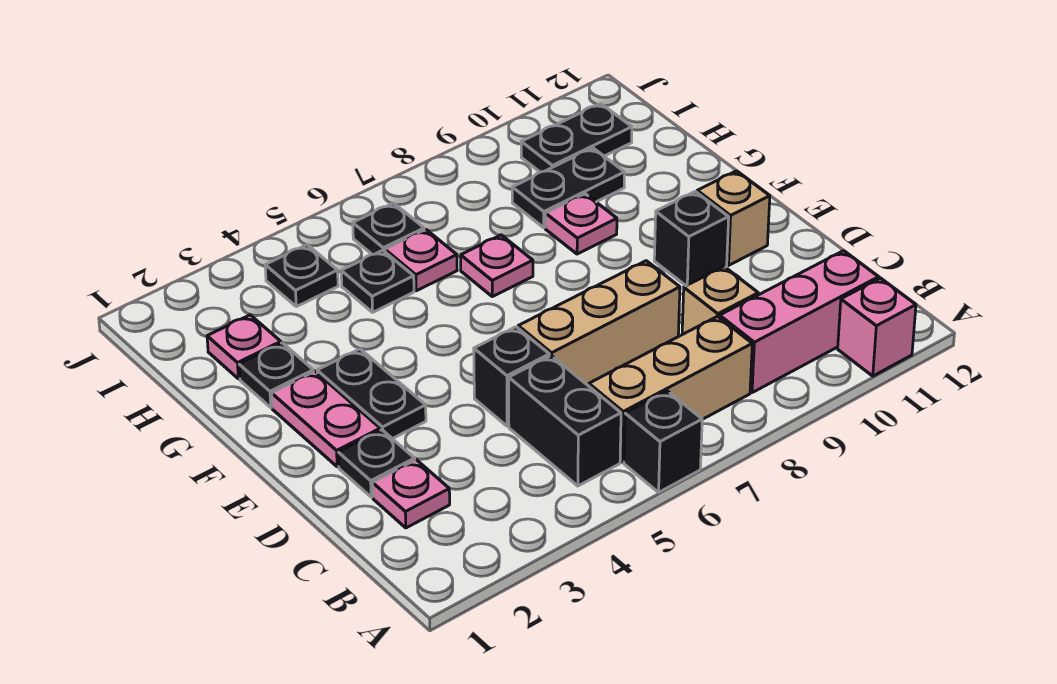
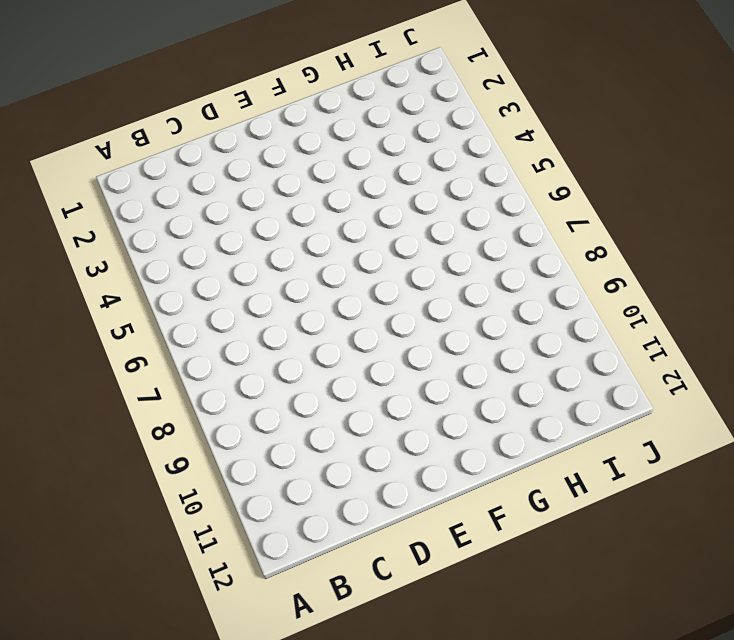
none -> black brick A6 level 1
none -> pink brick A11 level 1
none -> black brick B5:C5 level 1

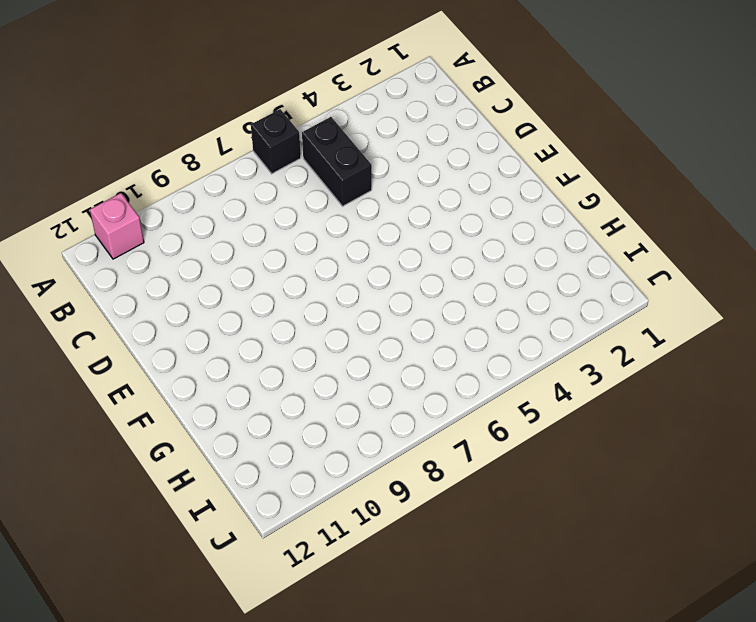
none -> tan brick B6:B8 level 1
none -> pink brick B9:B11 level 1
none -> pink plate C2 level 1

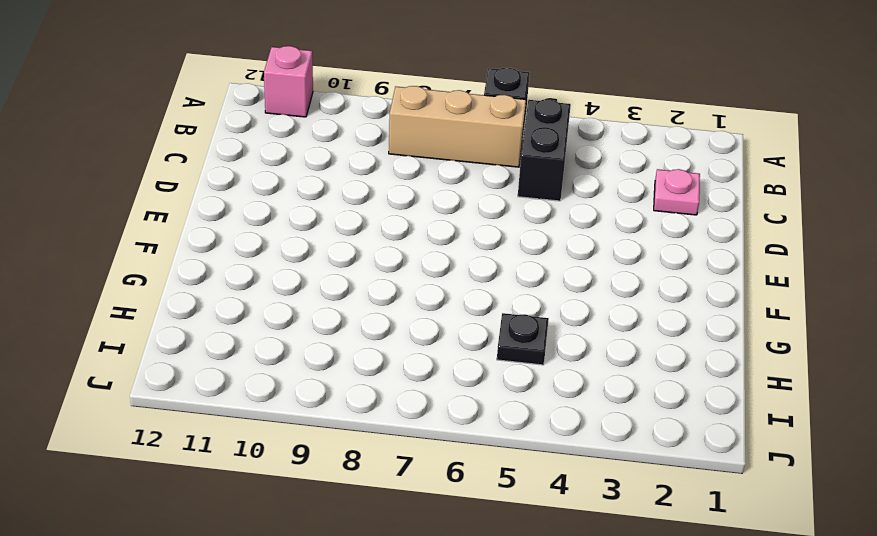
none -> pink brick B9:B11 level 1
none -> tan brick C9 level 1
none -> black plate D2 level 1

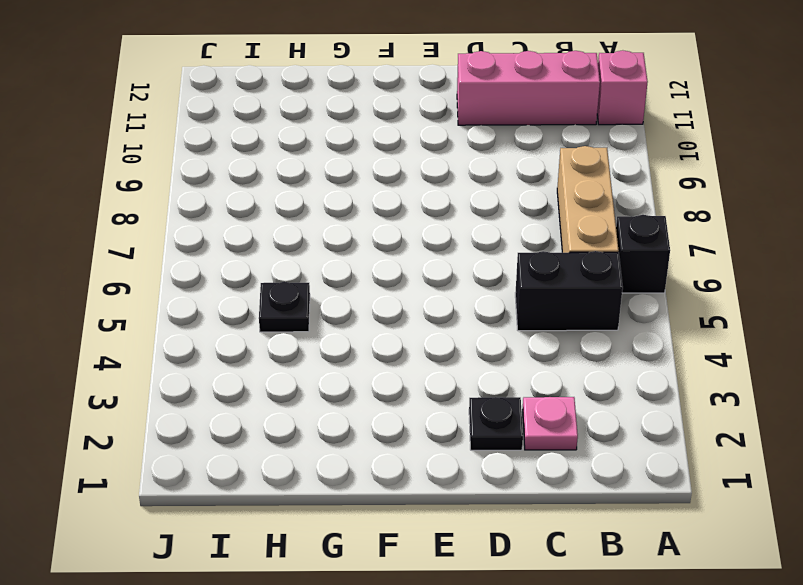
pink brick B11:D11 level 1 -> pink brick B9:B11 level 1
none -> tan brick C9 level 1
none -> black brick D5 level 1
none -> tan brick D6:D8 level 1

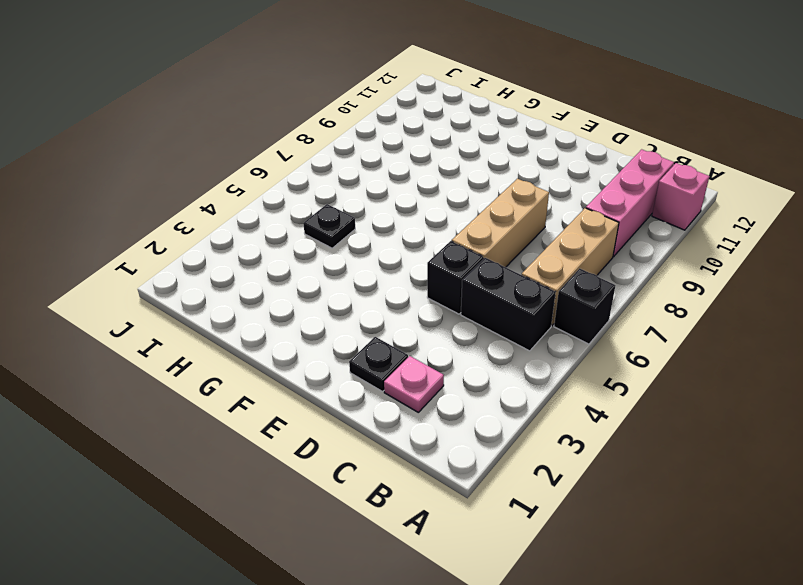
none -> tan brick C9 level 1
none -> pink plate E2:F2 level 1
none -> black plate E3:F3 level 1

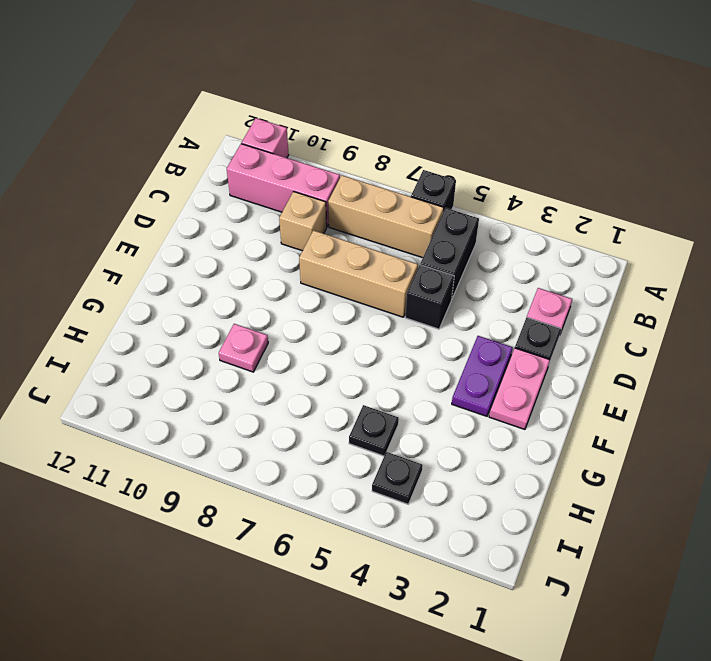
purple plate E3:F3 level 1 -> black plate E3:F3 level 1
none -> black brick E10 level 1
none -> tan brick E11 level 1
none -> black plate G2 level 1

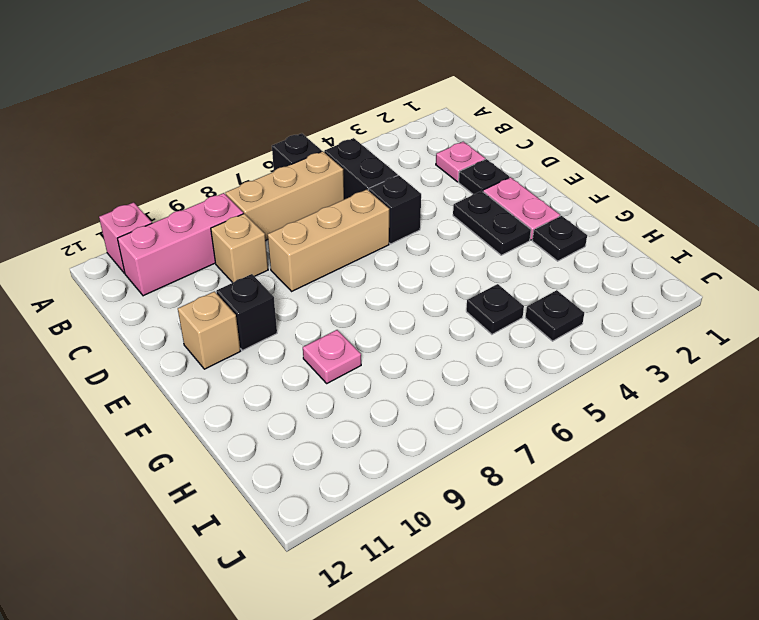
none -> pink plate G7 level 1
none -> pink plate H2 level 1
none -> pink plate H6 level 1

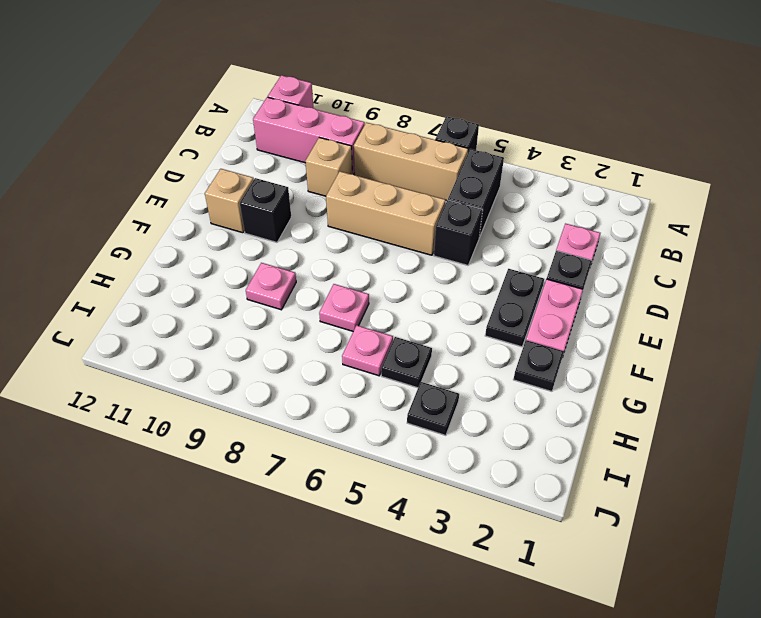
none -> pink plate H2 level 1
none -> black plate H9:H10 level 1
none -> black plate I6 level 1

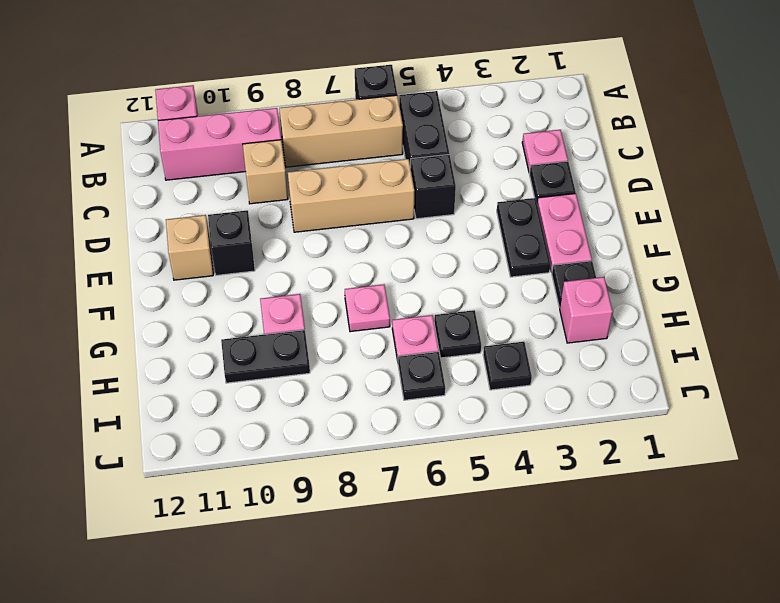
pink brick H2 level 1 -> pink plate H2 level 1
none -> black plate I10:I11 level 1

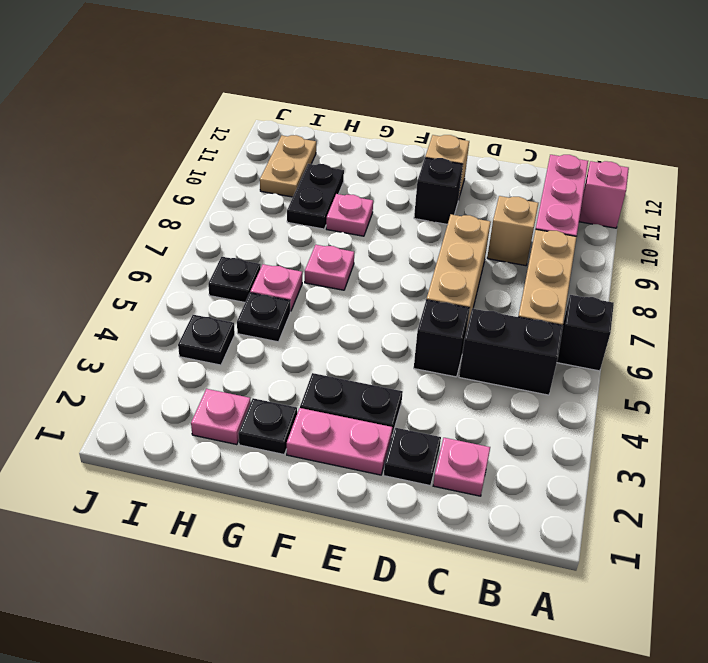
tan plate I10:I11 level 1 -> black plate I10:I11 level 1

